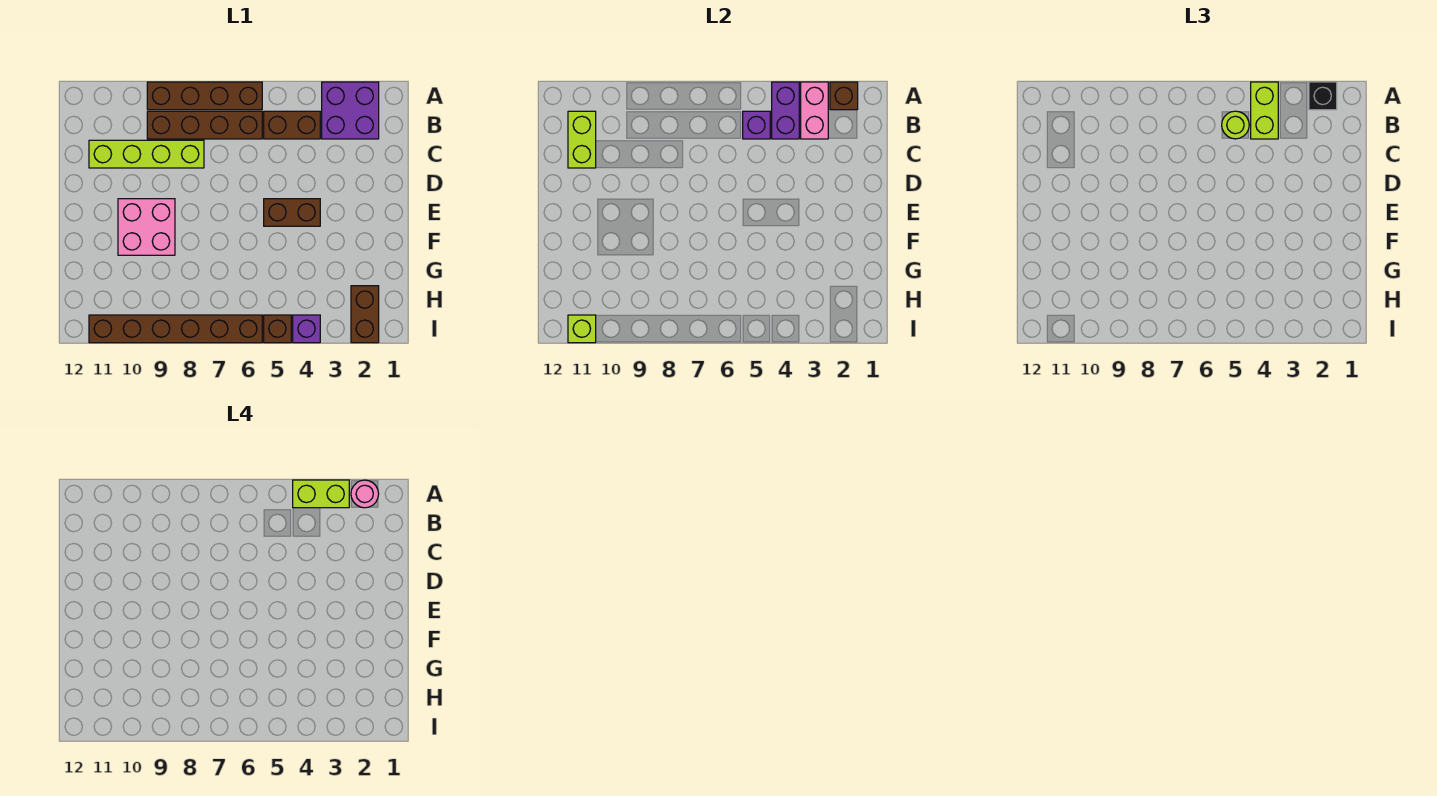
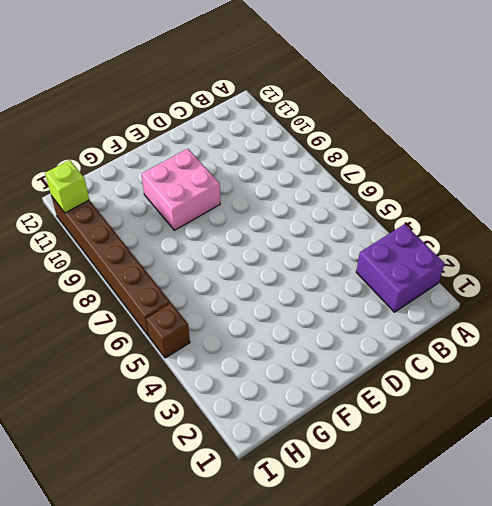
none -> brown brick A6:A9 level 1
none -> brown brick B4:B5 level 1
none -> brown brick B6:B9 level 1

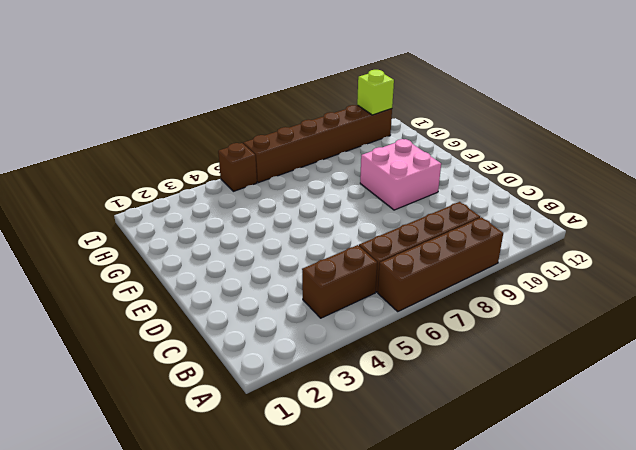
none -> purple brick A2:B3 level 1
none -> lime brick C8:C11 level 1
none -> brown brick E4:E5 level 1

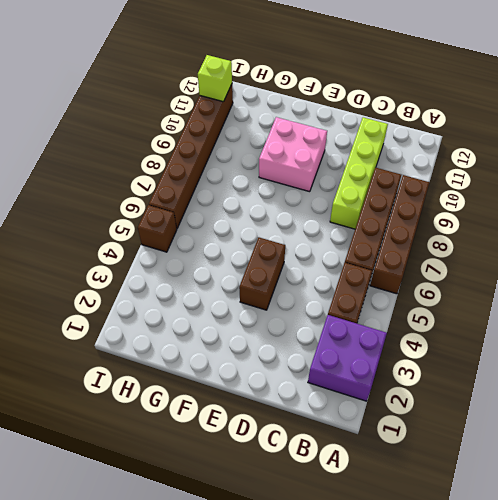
none -> brown brick H2:I2 level 1
none -> purple brick I4 level 1
none -> brown brick A2 level 2

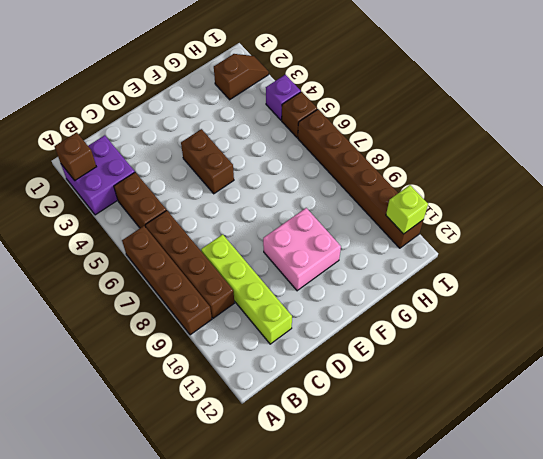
brown slope H2:I2 level 1 top H -> brown brick H2:I2 level 1
none -> pink brick A3:B3 level 2
none -> purple brick A4:B4 level 2
none -> purple brick B5 level 2

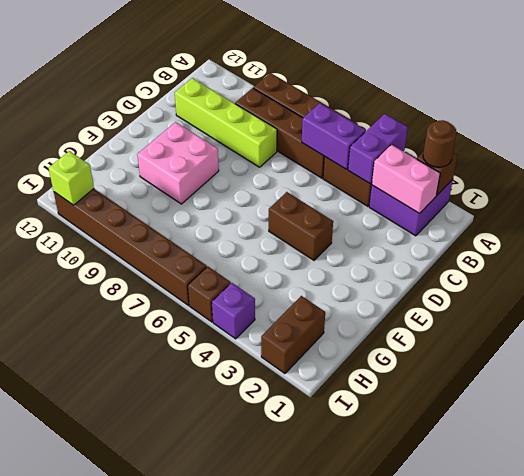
brown round brick A2 level 3 -> black brick A2 level 3
pink brick B2:B3 level 2 -> pink brick A3:B3 level 2
purple brick B5:B6 level 2 -> purple brick B5 level 2
none -> lime brick B11:C11 level 2
none -> lime brick A4:B4 level 3
none -> lime round brick B5 level 3

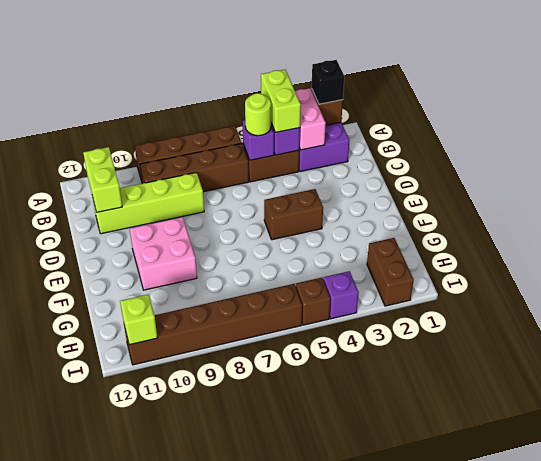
none -> pink round brick A2 level 4
none -> lime brick A3:A4 level 4

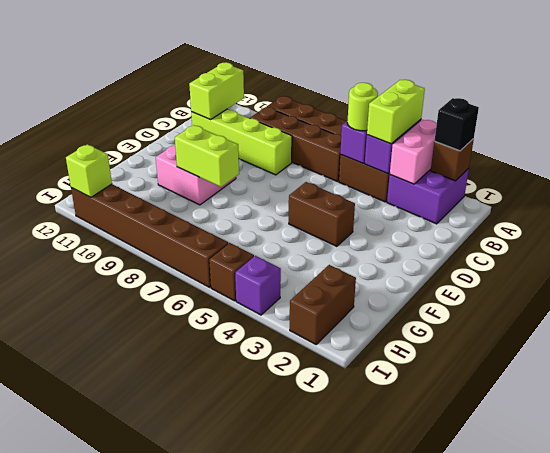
lime brick F8:F9 level 2 -> lime brick A3:A4 level 4
none -> pink round brick A2 level 4

